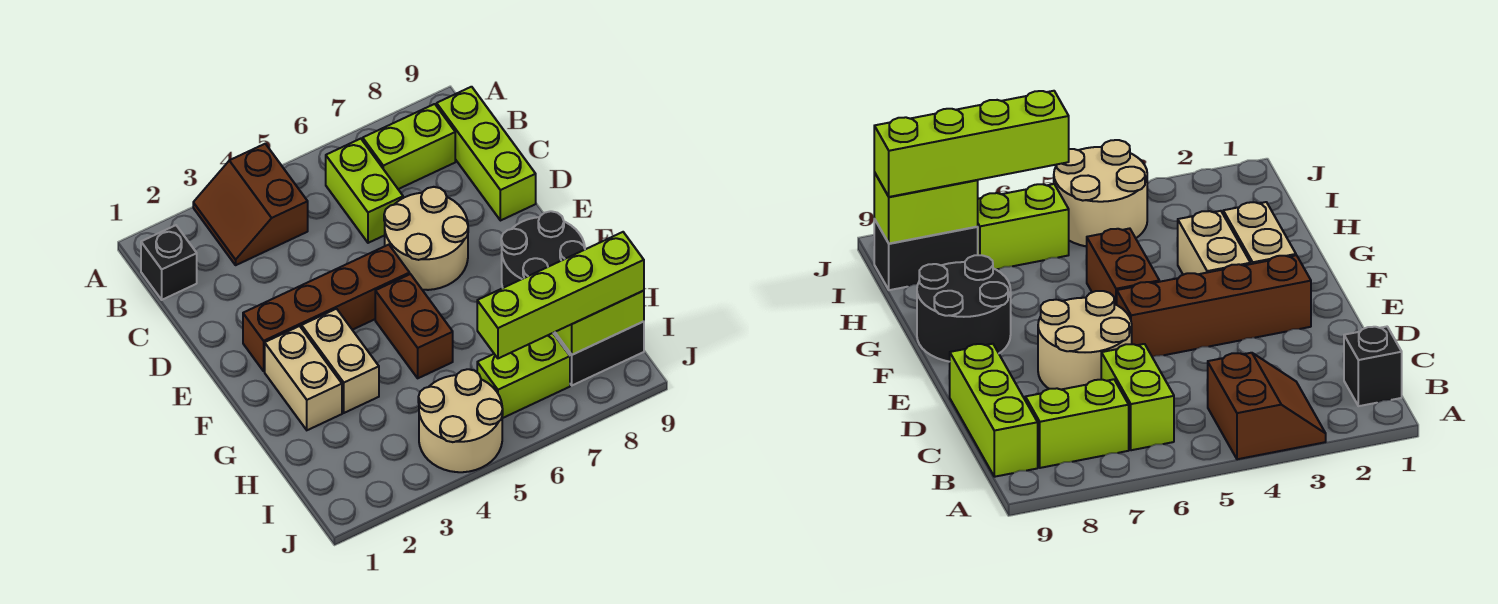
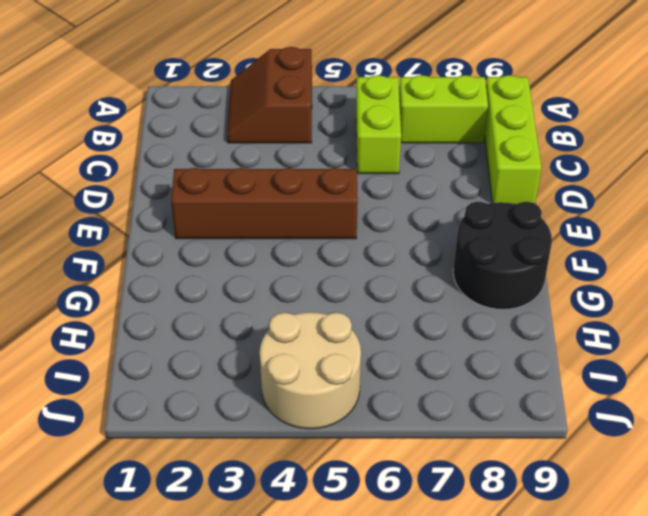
none -> black brick B1 level 1
none -> tan round brick D6:E7 level 1
none -> tan brick F2:G2 level 1

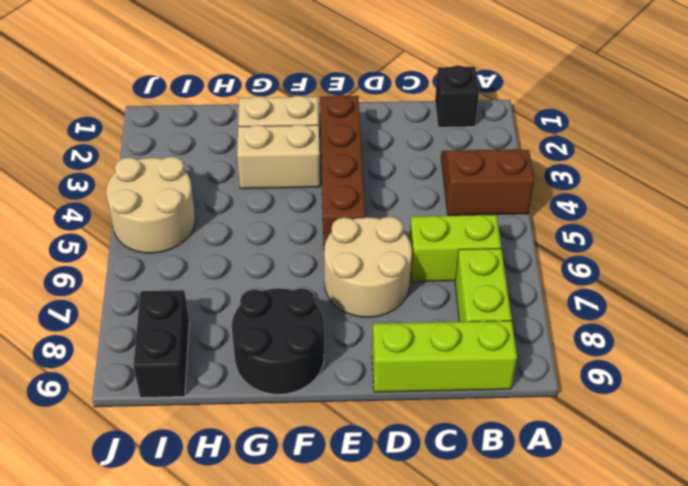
none -> brown brick F5:G5 level 1
none -> lime brick I6:I7 level 1
none -> lime brick I8:I9 level 2

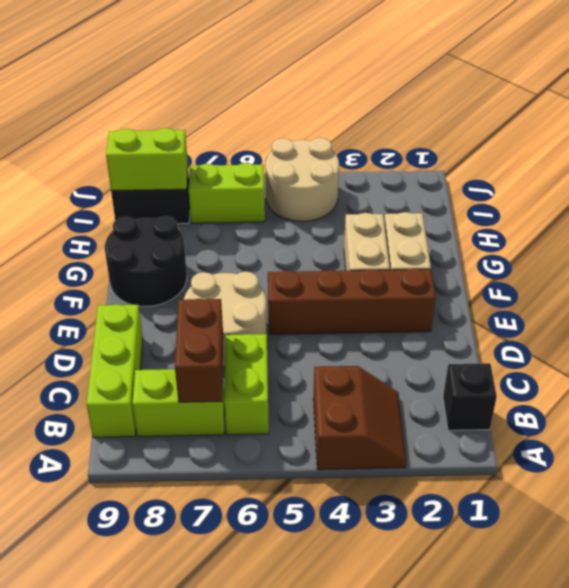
brown brick B7:C7 level 2 -> brown brick F5:G5 level 1
none -> lime brick I6:I9 level 3

